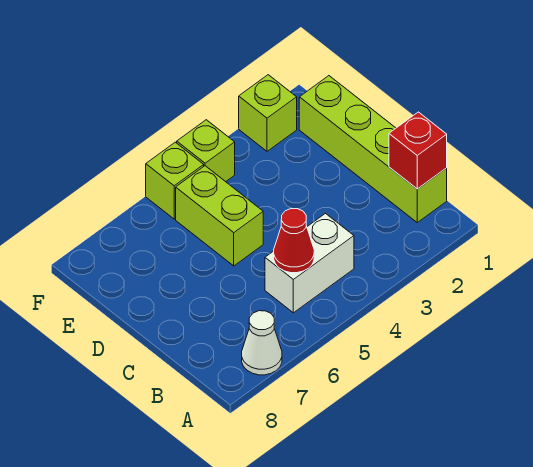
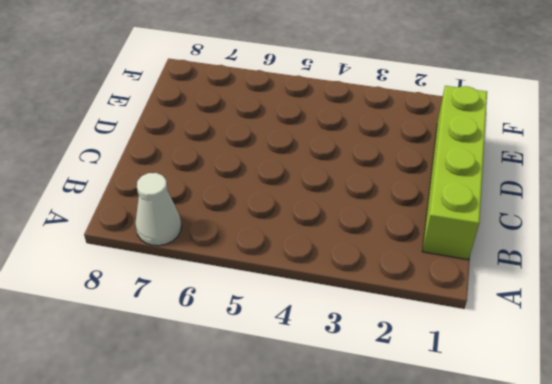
none -> white brick B4:B5 level 1
none -> lime brick D5:E5 level 1

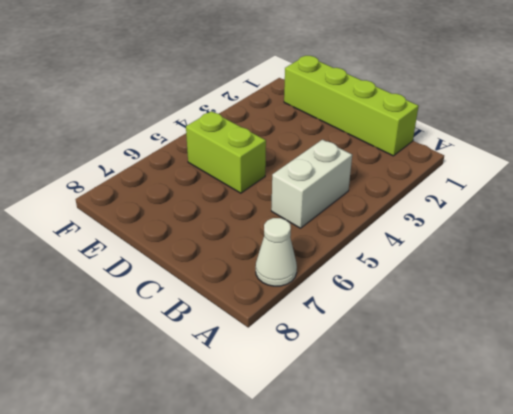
none -> lime brick F2 level 1
none -> lime brick F4 level 1

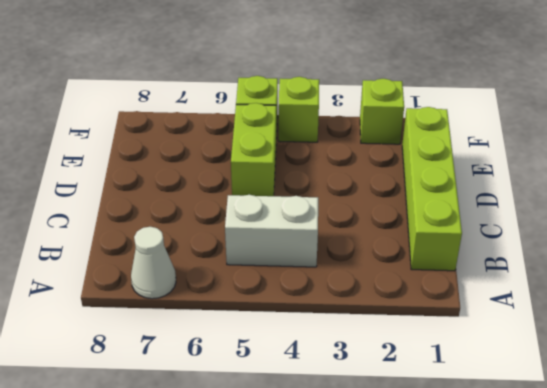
none -> red brick B1 level 2
none -> red cone B5 level 2

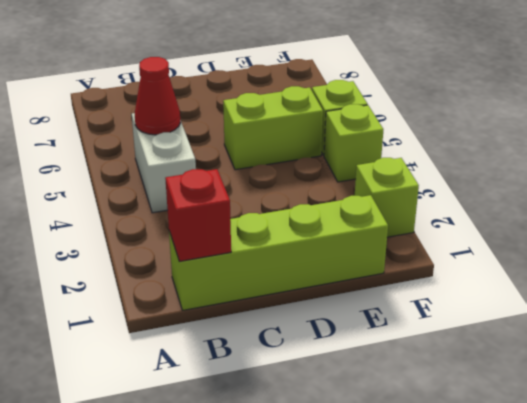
none -> white cone A7 level 1

